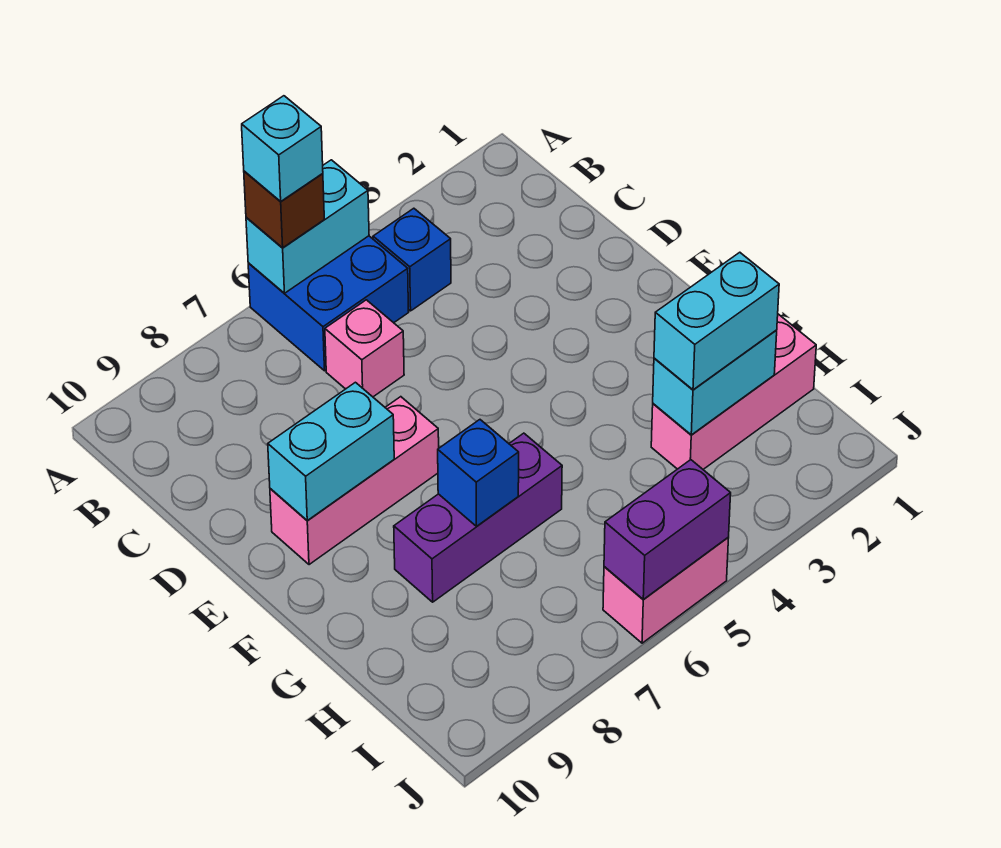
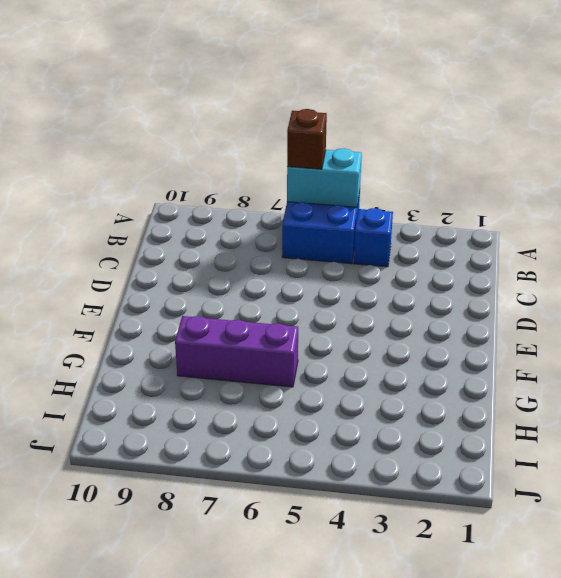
none -> pink brick C6 level 1
none -> pink brick E7:E9 level 1
none -> pink brick H1:H3 level 1

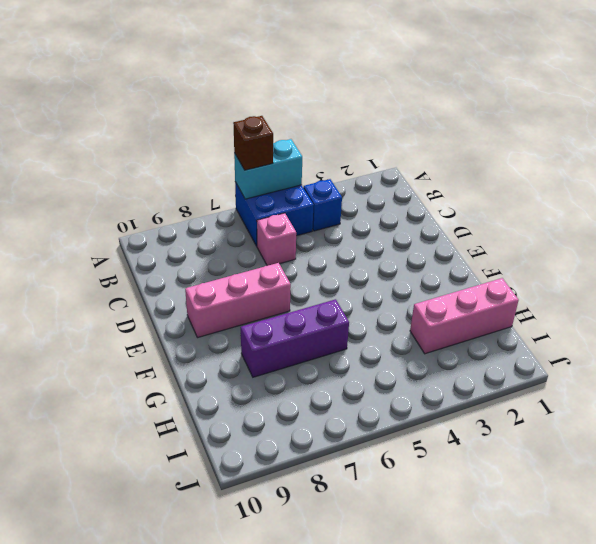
none -> pink brick J5:J6 level 1
none -> cyan brick E8:E9 level 2
none -> blue brick G7 level 2

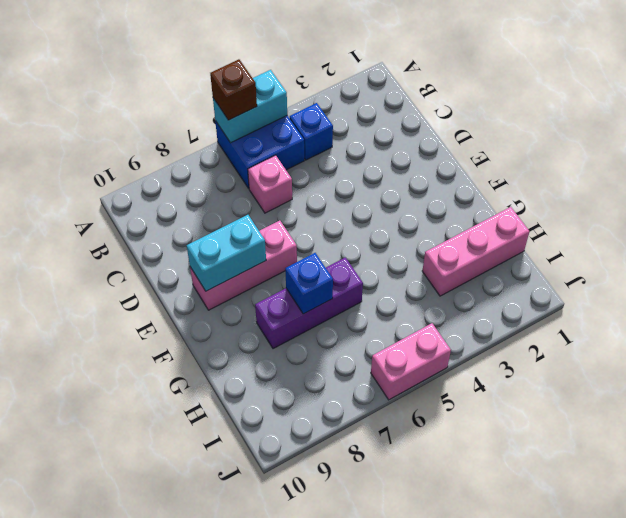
none -> cyan brick H2:H3 level 2
none -> purple brick J5:J6 level 2
none -> cyan brick H2:H3 level 3

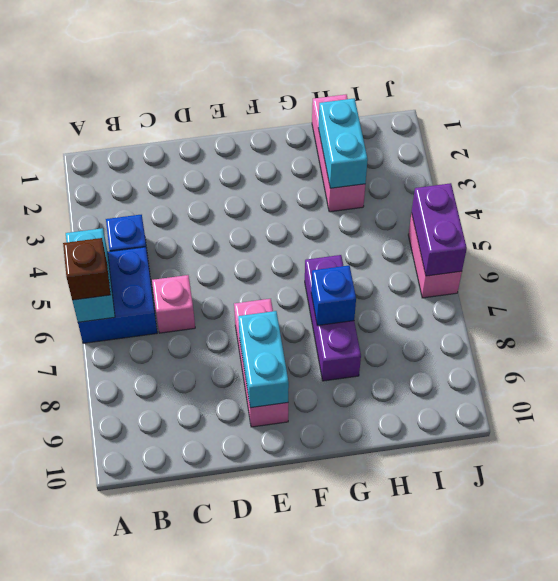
none -> cyan brick H2:H3 level 3
none -> cyan brick A6 level 4

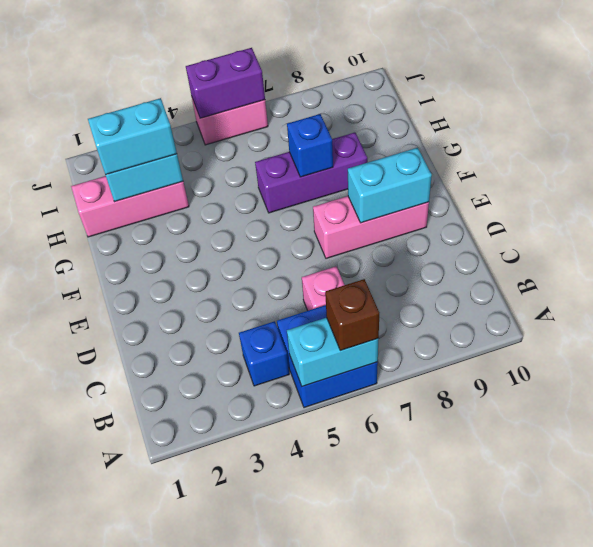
none -> cyan brick A6 level 4

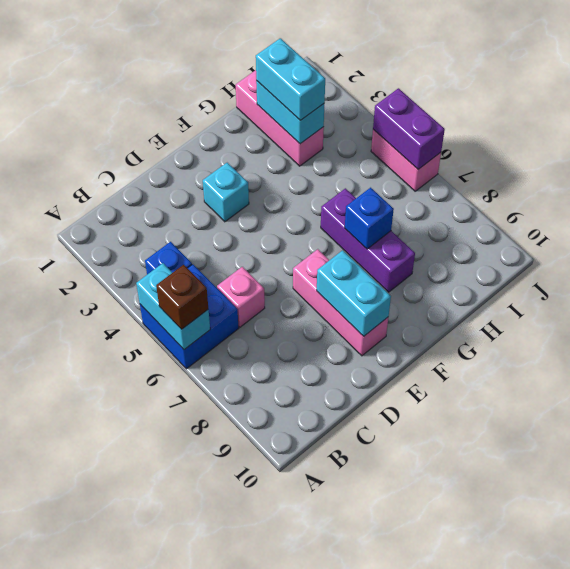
cyan brick E3 level 1 -> cyan brick A6 level 4

